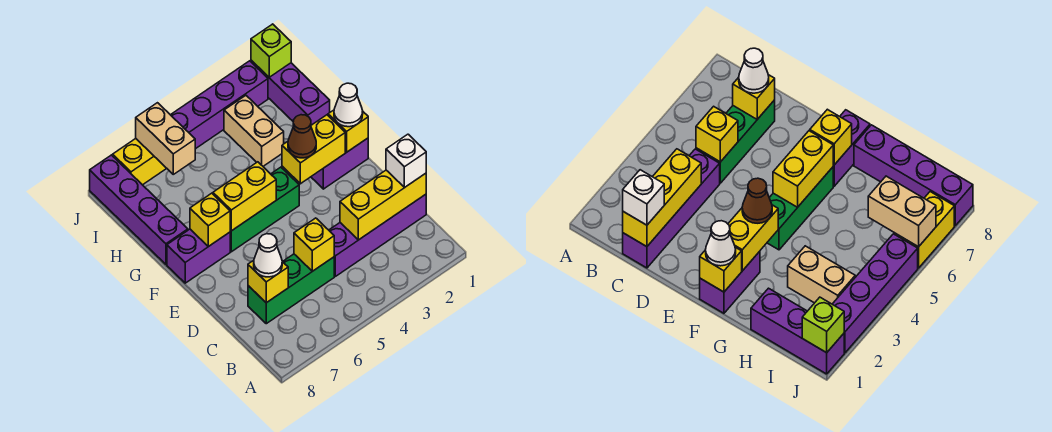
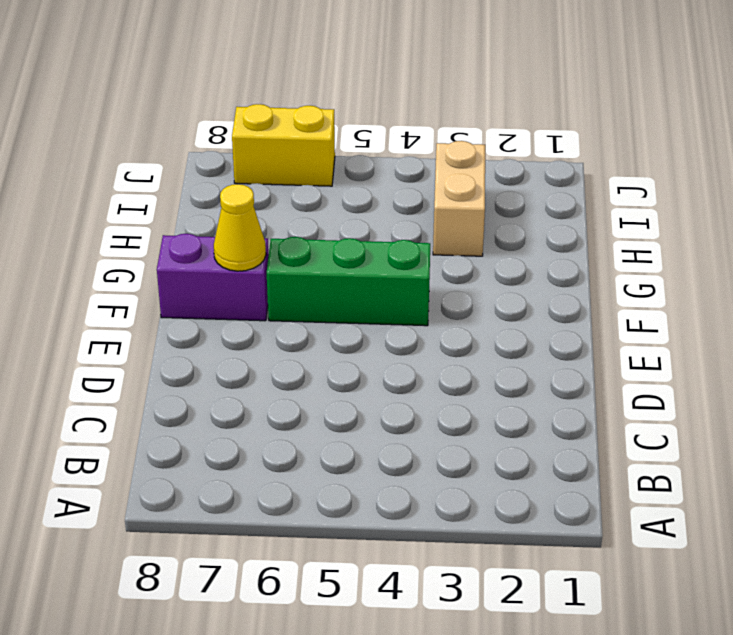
yellow cone F7 level 2 -> yellow brick F7 level 2
none -> purple brick C1:C4 level 1
none -> green brick C5:C7 level 1
none -> purple brick F1:F2 level 1

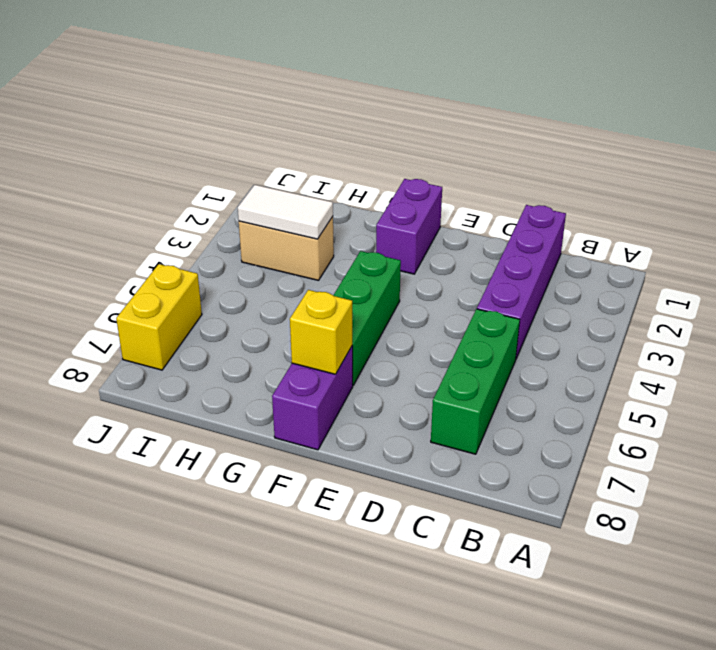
white tile H3:I3 level 2 -> none
none -> purple brick G8:J8 level 1
none -> purple brick H1:J1 level 1
none -> purple brick J2:J5 level 1

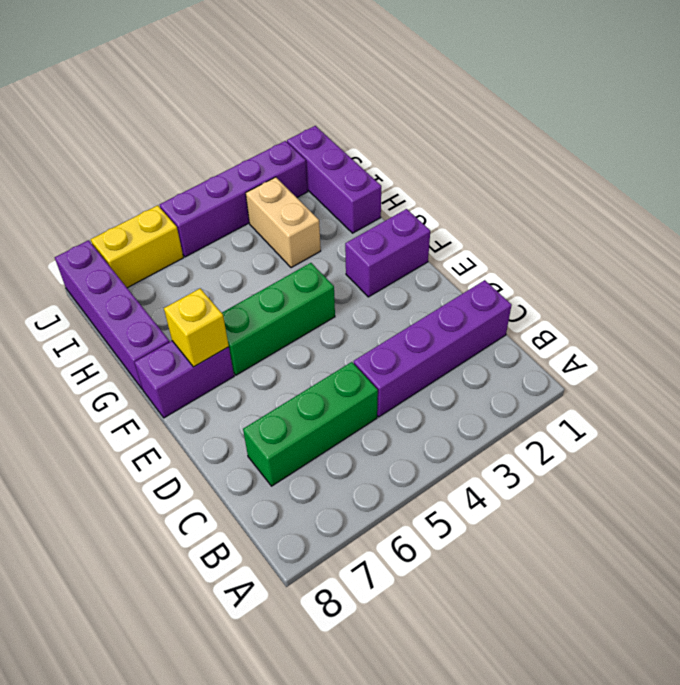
none -> yellow brick C1:C3 level 2
none -> yellow brick C5 level 2
none -> yellow brick C7 level 2

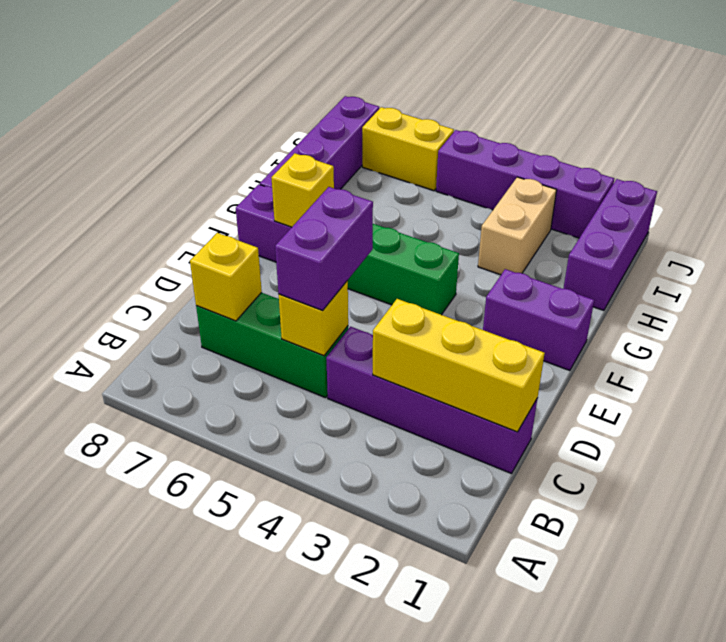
purple brick C5:D5 level 3 -> none
none -> yellow brick F1 level 2
none -> yellow brick F2:F3 level 2
none -> yellow brick F5:F6 level 2

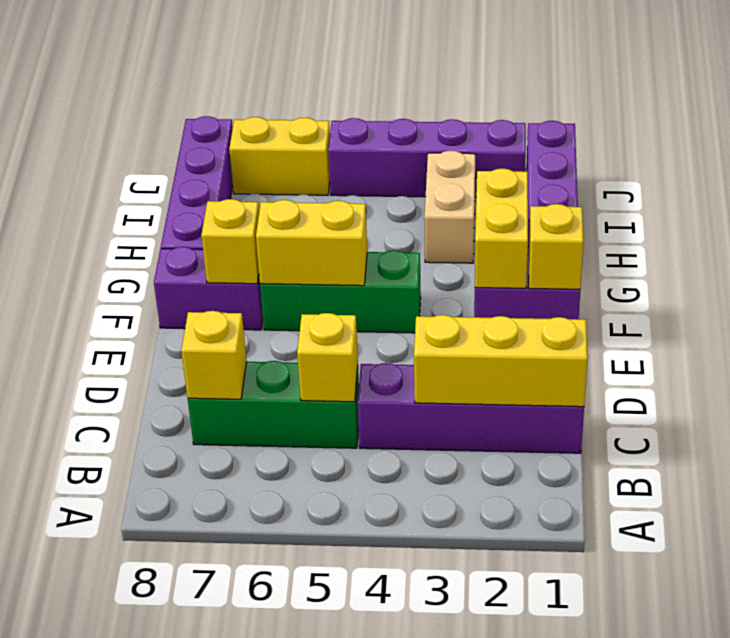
yellow brick F2:G2 level 2 -> yellow brick F2:F3 level 2
none -> tan brick I6:J6 level 2
none -> lime brick J1 level 2
none -> white brick C1 level 3

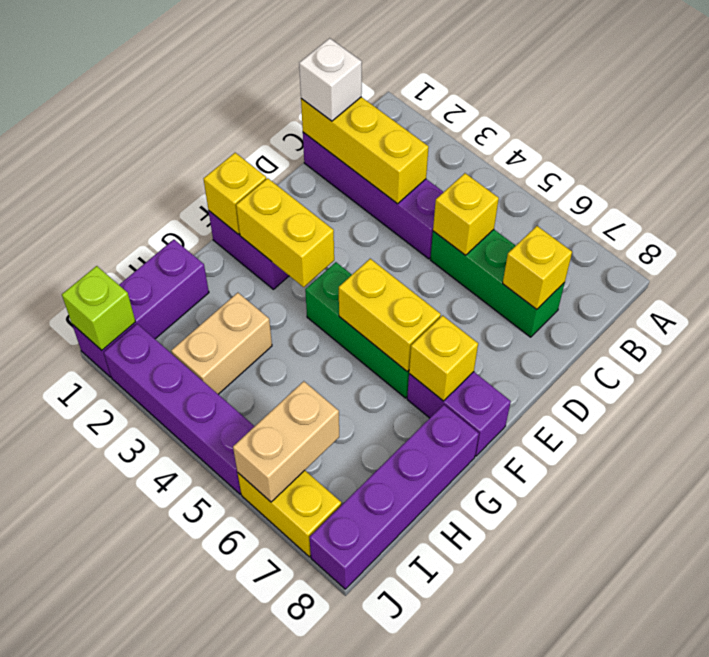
none -> white cone C7 level 3
none -> white cone F1 level 3
none -> brown cone F3 level 3

